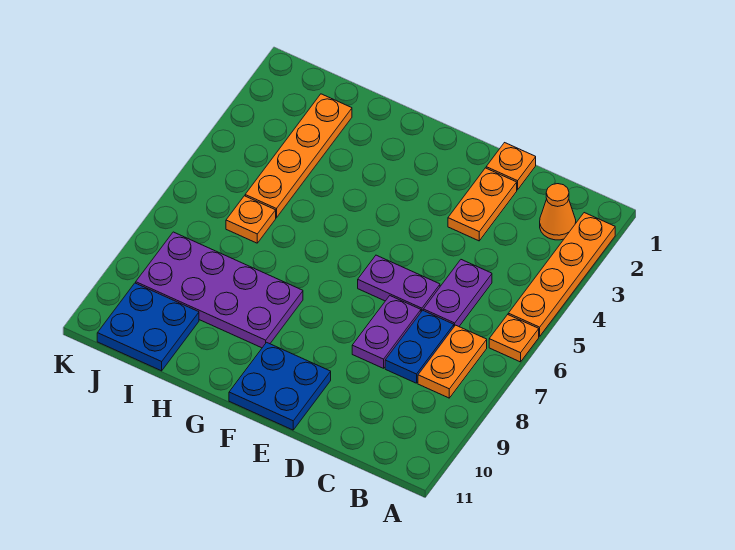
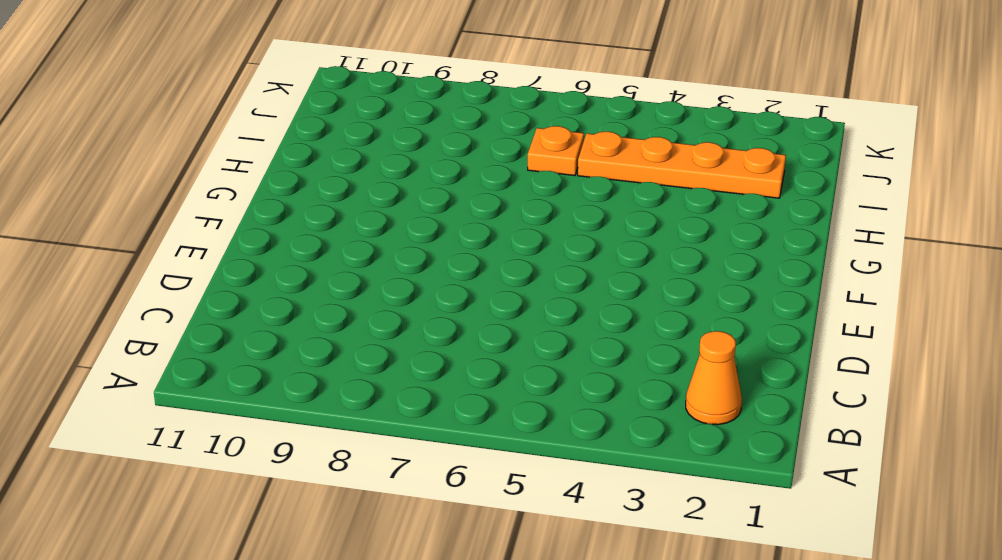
none -> orange plate A2:A5 level 1
none -> orange plate A6 level 1
none -> orange plate B7:B8 level 1

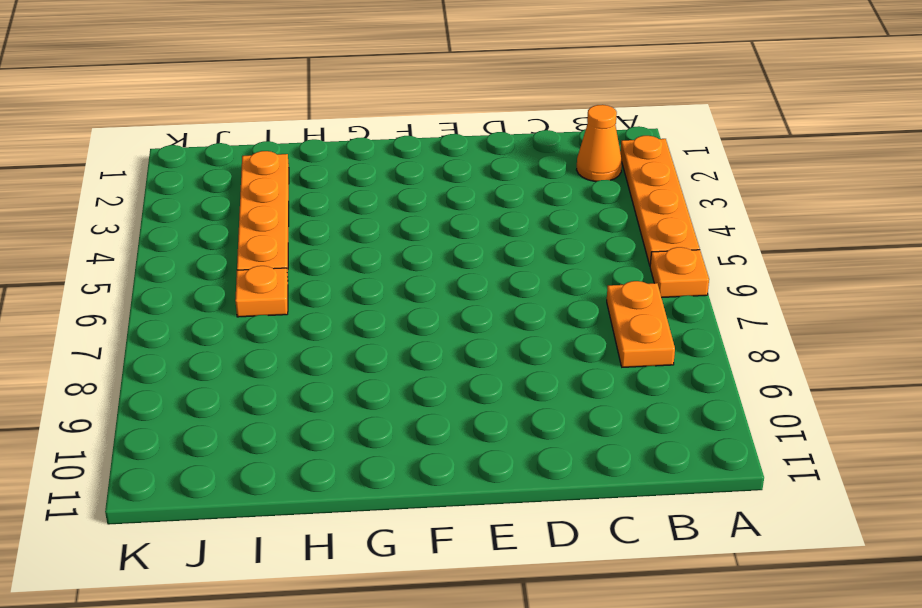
none -> purple plate C5:C6 level 1
none -> blue plate C7:C8 level 1
none -> orange plate D1 level 1

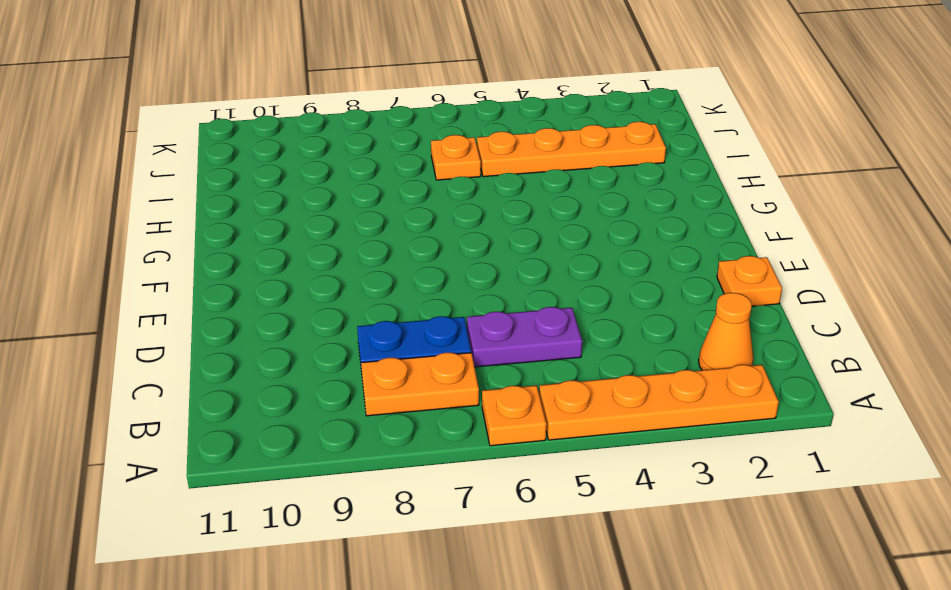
none -> orange plate D2:D3 level 1
none -> purple plate D6:E6 level 1
none -> purple plate D7:D8 level 1

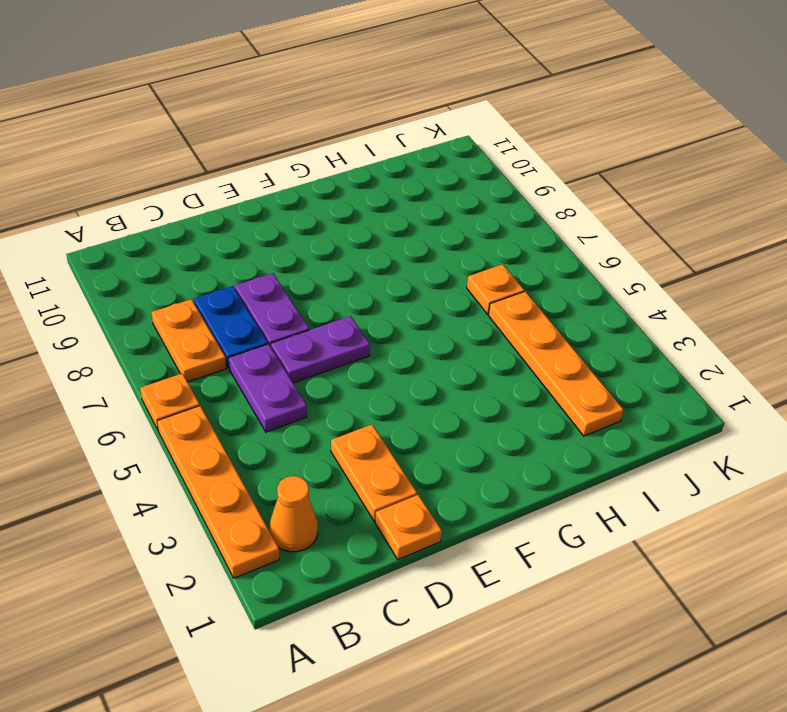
none -> blue plate E10:F11 level 1
none -> purple plate G8:J9 level 1
none -> blue plate I10:J11 level 1

